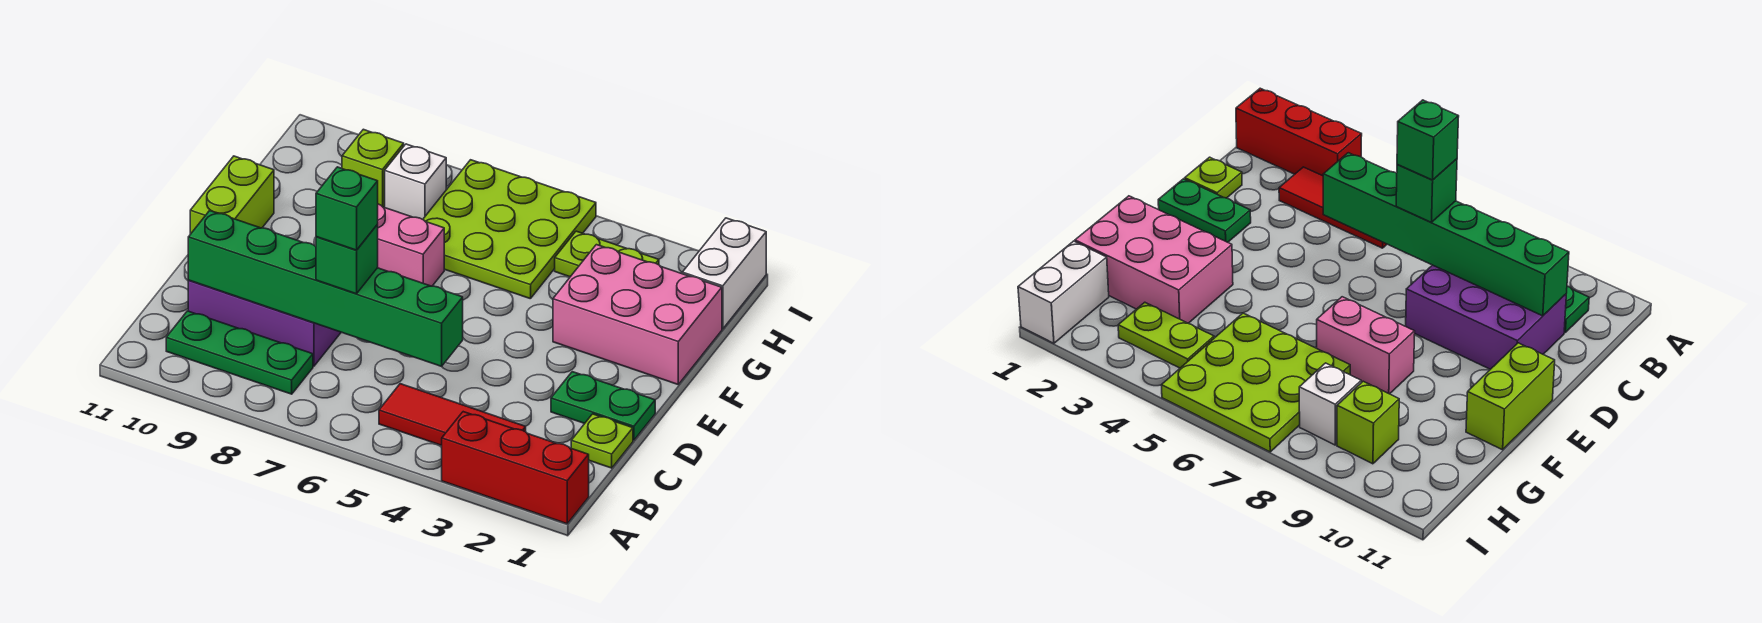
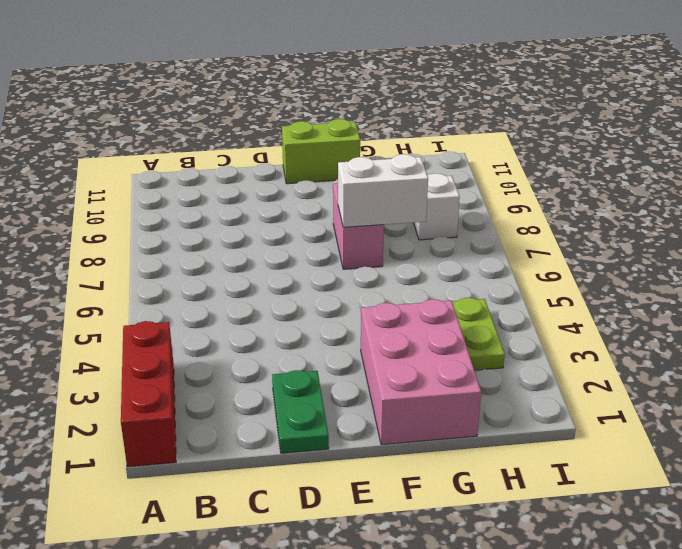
white brick F7:G7 level 2 -> white brick H1:I1 level 1
none -> red tile B3:B5 level 1
none -> green plate B8:B10 level 1
none -> lime plate C1 level 1

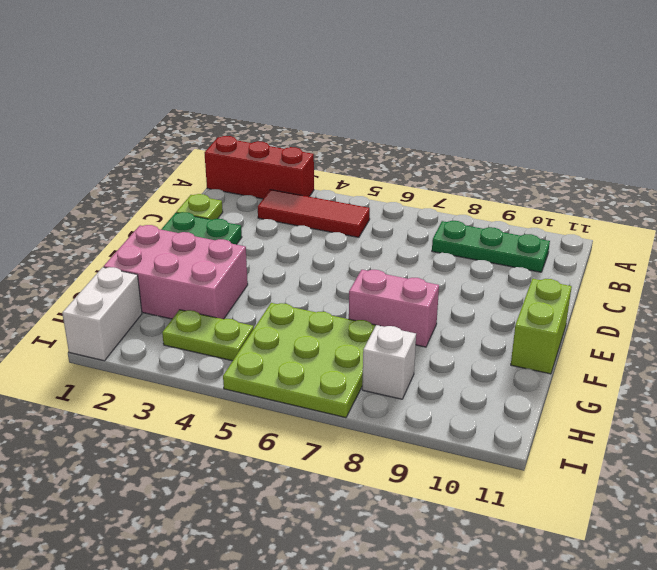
none -> purple brick C8:D10 level 1
none -> lime brick H9 level 1
none -> green brick C5:C10 level 2

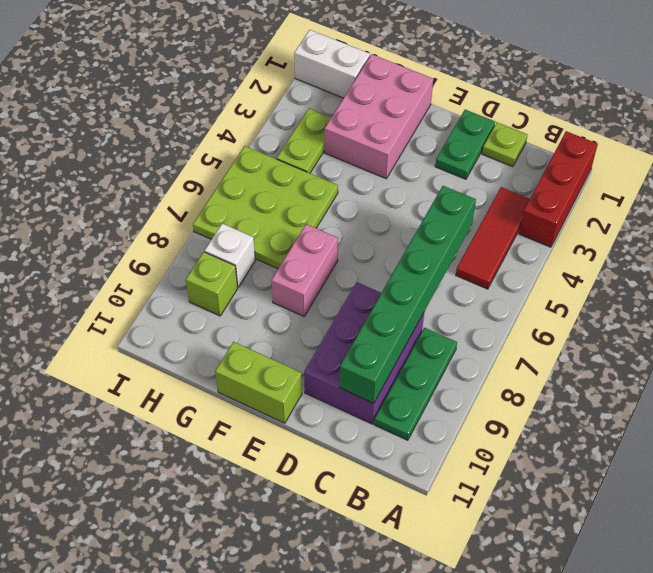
none -> green brick C7 level 3
none -> green brick C7 level 4

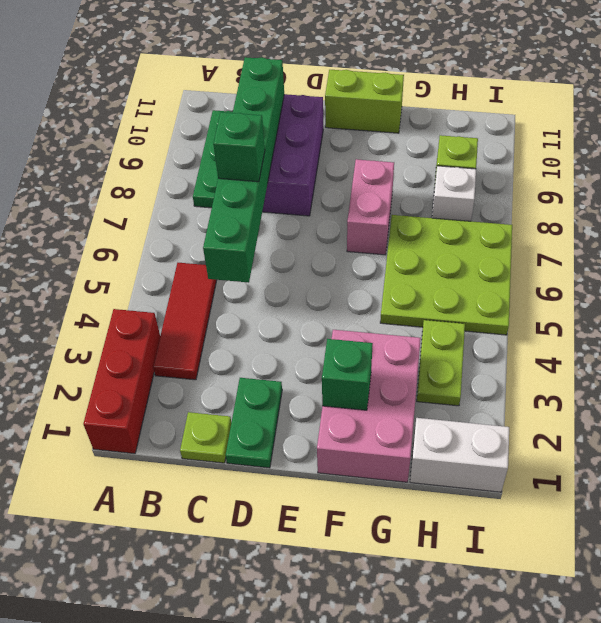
green brick F2 level 2 -> green brick C7 level 4

